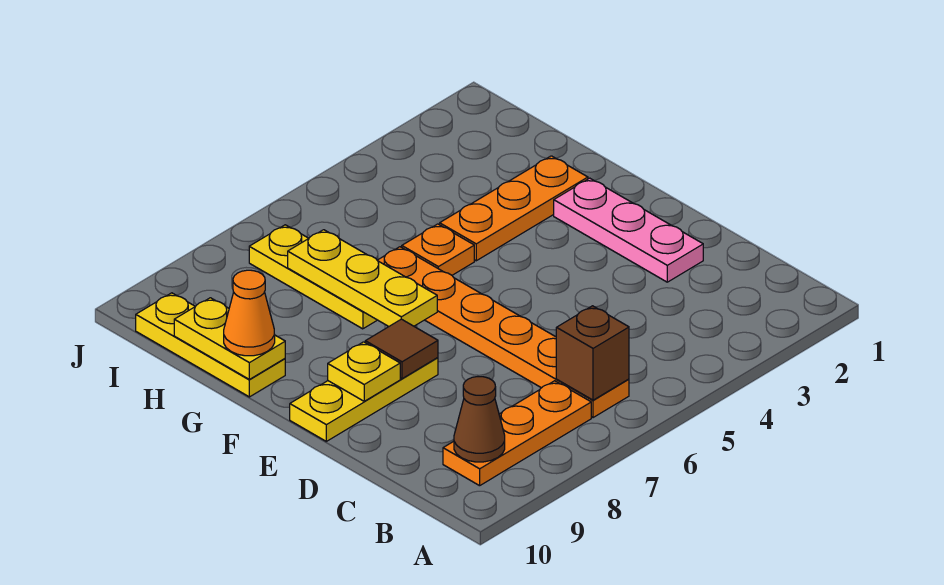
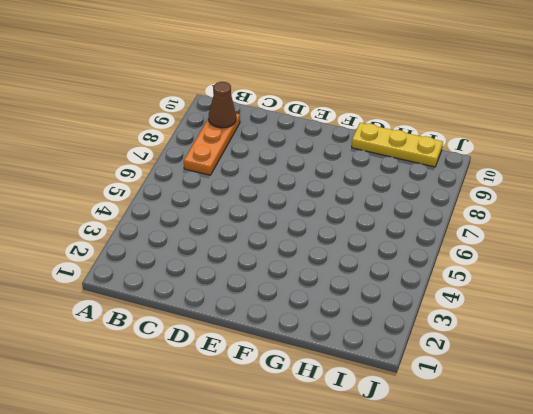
none -> orange plate B6:G6 level 1
none -> pink plate D2:F2 level 1
none -> yellow plate E8:E10 level 1

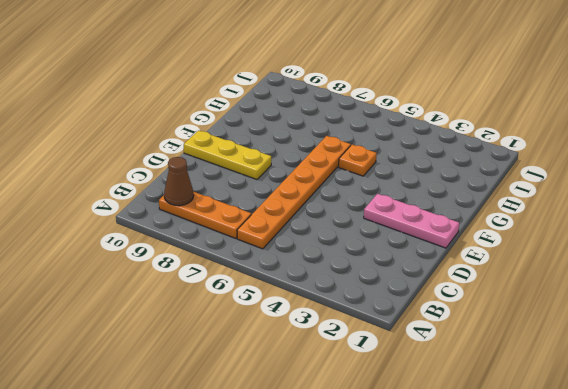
pink plate E1:E3 level 1 -> pink plate D2:F2 level 1
none -> orange plate G2:G4 level 1
none -> yellow plate G7:I7 level 1
none -> yellow plate G10:I10 level 1

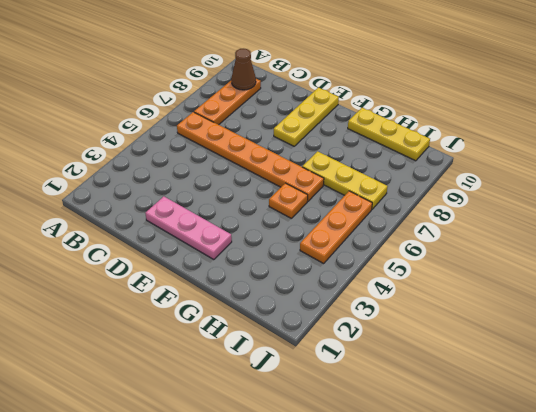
orange plate I4:I6 level 1 -> orange plate G2:G4 level 1
none -> brown brick B6 level 2
none -> brown tile E8 level 2
none -> yellow plate E9 level 2

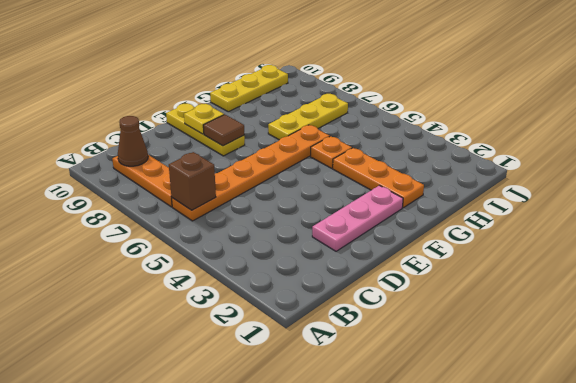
none -> yellow plate F7:H7 level 2
none -> yellow plate G10:H10 level 2
none -> orange cone G10 level 3

